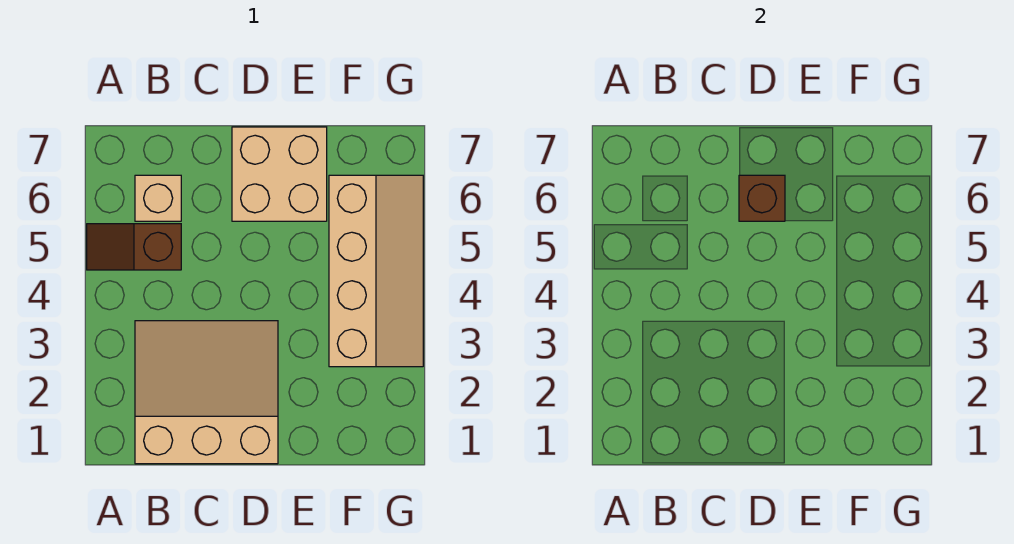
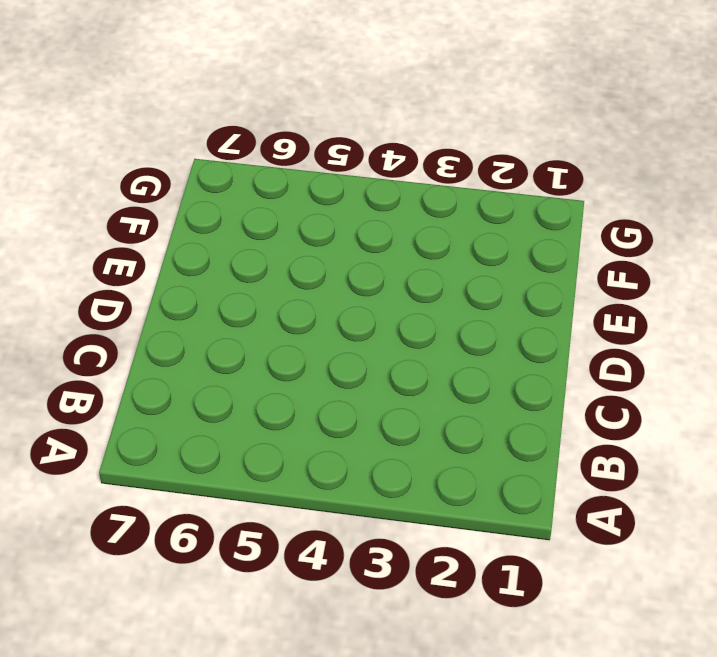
none -> brown slope A5:B5 level 1 top B
none -> tan slope B1:D3 level 1 top 1

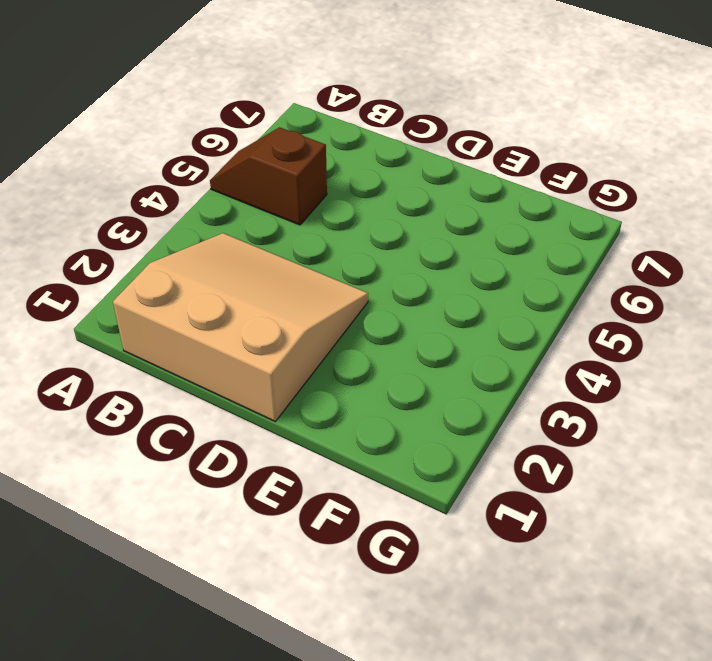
none -> tan brick B6 level 1
none -> tan brick D6:E7 level 1

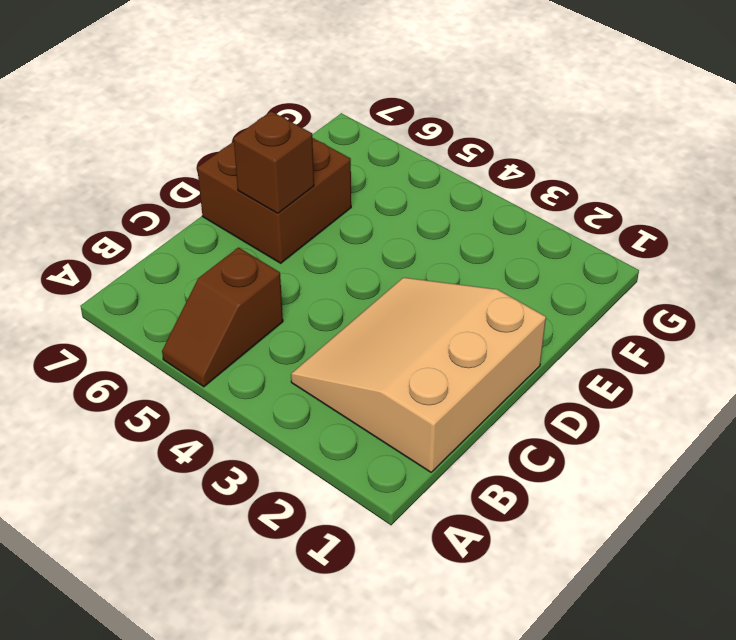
brown brick D6:E7 level 1 -> tan brick D6:E7 level 1
none -> tan brick B6 level 1
none -> tan slope F3:G6 level 1 top F

